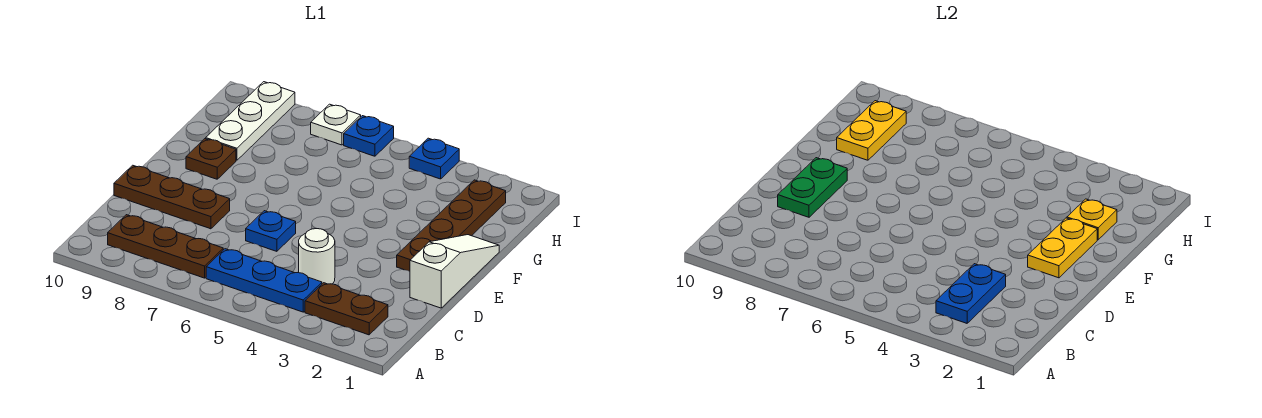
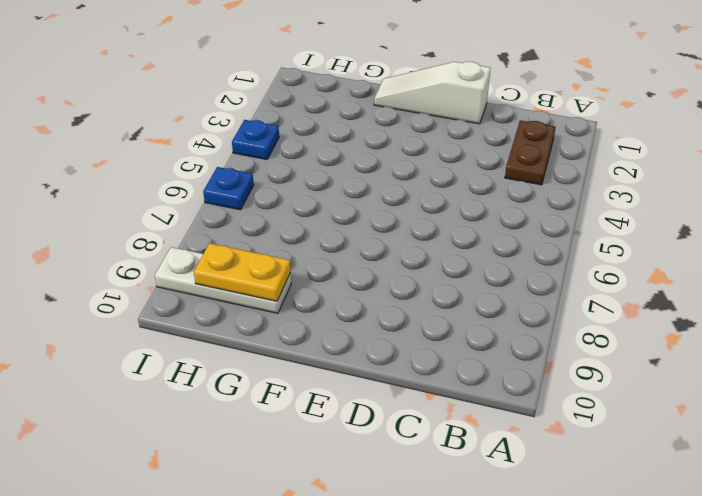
none -> blue plate B4:B6 level 1
none -> brown plate B7:B9 level 1
none -> white round brick C4 level 1

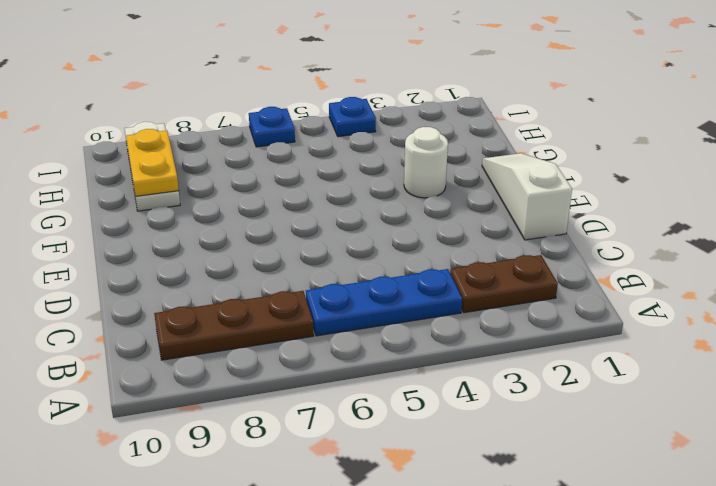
white round brick F3 level 1 -> white round brick C4 level 1
none -> blue plate D6 level 1
none -> brown plate D8:D10 level 1
none -> brown plate E2:H2 level 1

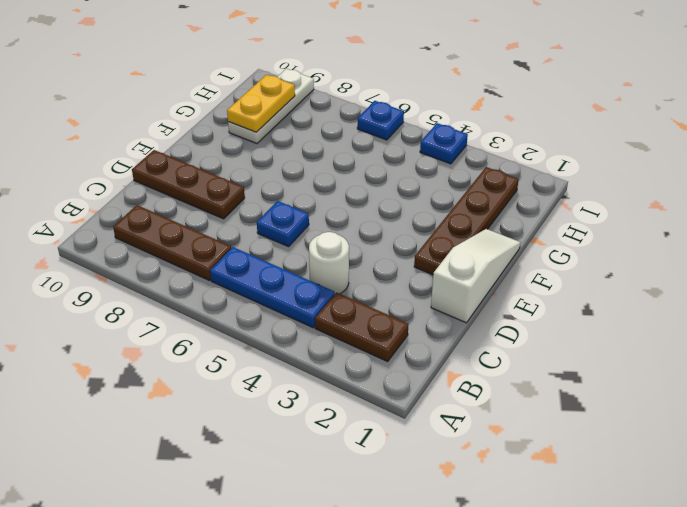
none -> brown plate F9 level 1
none -> white plate I7 level 1
none -> blue plate B3:C3 level 2

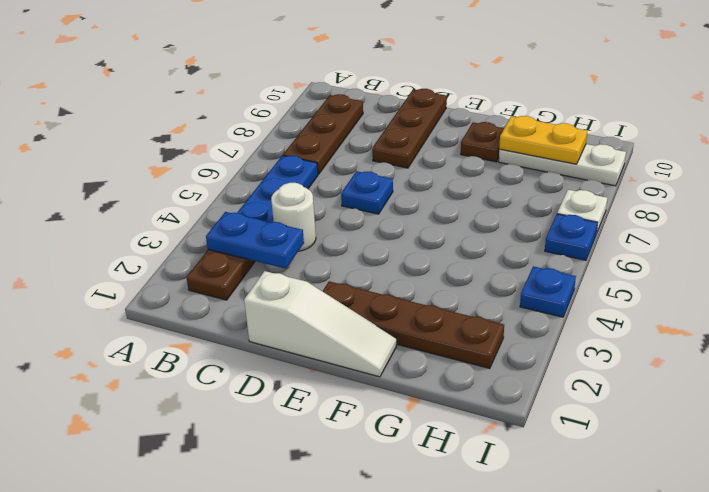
none -> green plate D9:E9 level 2
none -> yellow plate E2:F2 level 2
none -> yellow plate G2 level 2

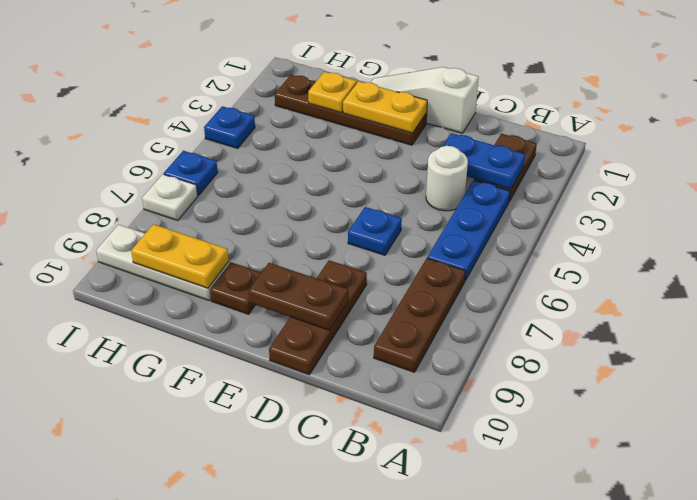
brown plate D9:E9 level 2 -> green plate D9:E9 level 2

